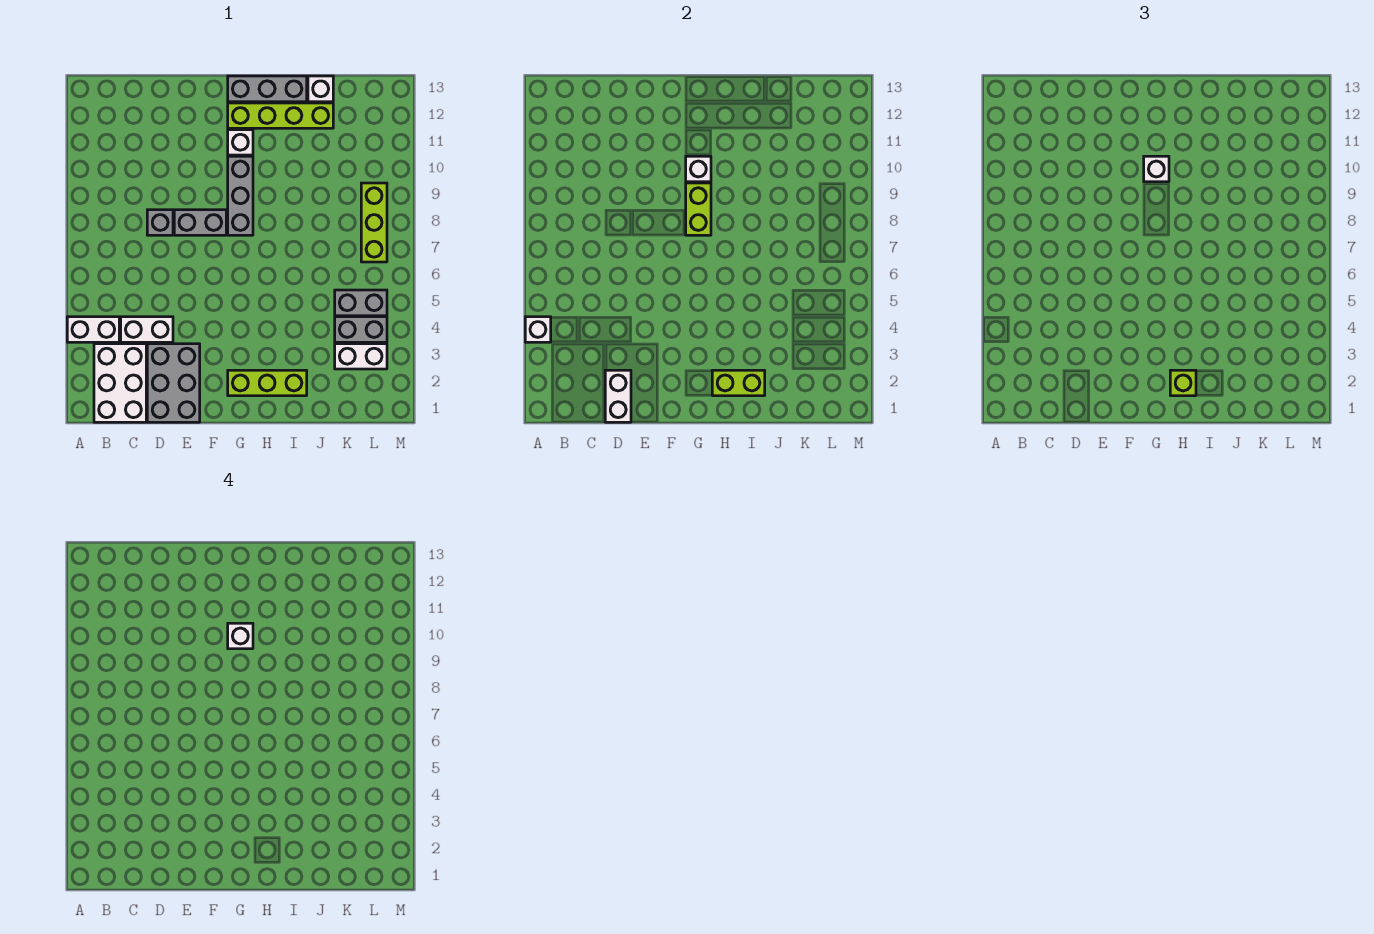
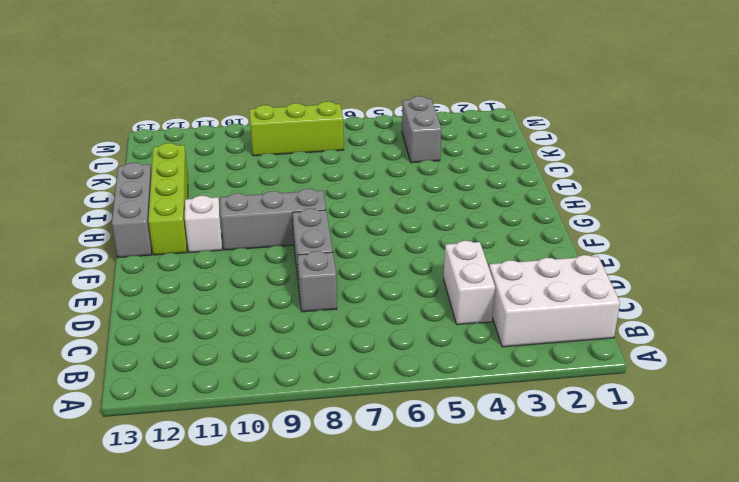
none -> white brick A4:B4 level 1
none -> grey brick D1:E3 level 1
none -> lime brick G2:I2 level 1

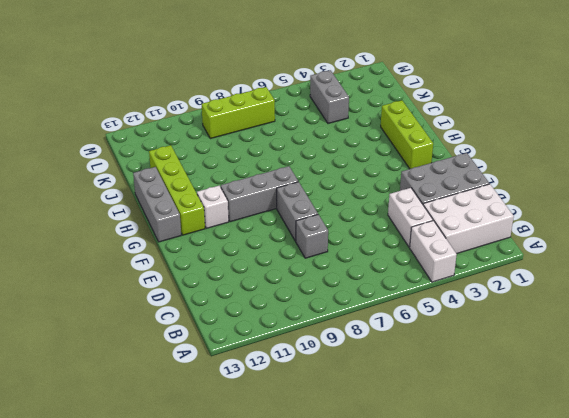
none -> white brick J13 level 1
none -> white brick K3:L3 level 1
none -> grey brick K5:L5 level 1

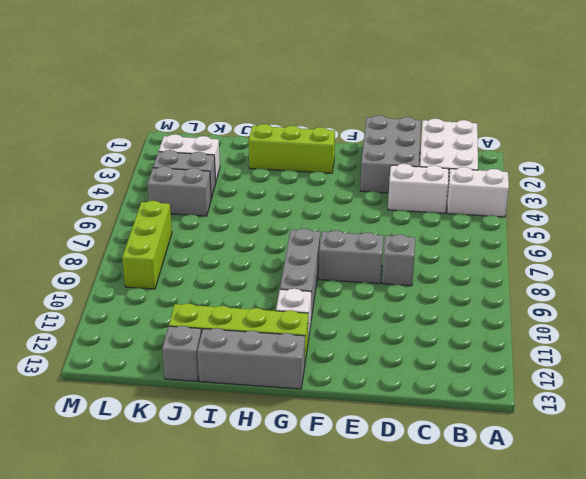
grey brick J13 level 1 -> white brick J13 level 1
none -> white brick A4 level 2
none -> white brick D1:D2 level 2
none -> lime brick G8:G9 level 2

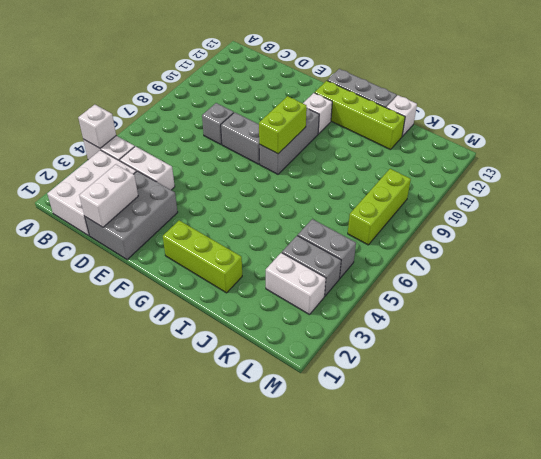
none -> white brick G10 level 2
none -> lime brick H2:I2 level 2
none -> white brick G10 level 3

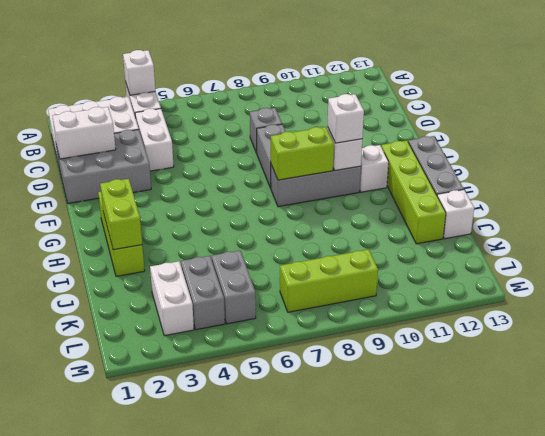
none -> lime brick H2 level 3
none -> white brick G10 level 4

